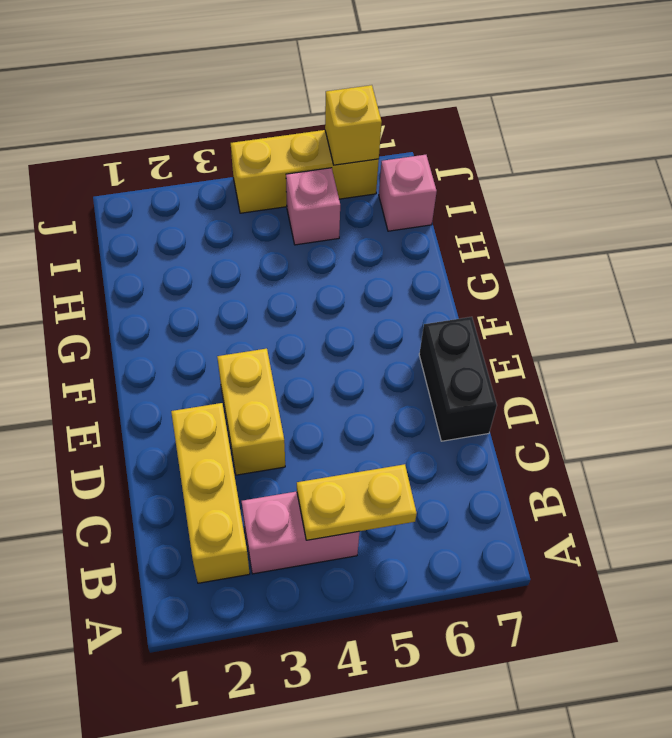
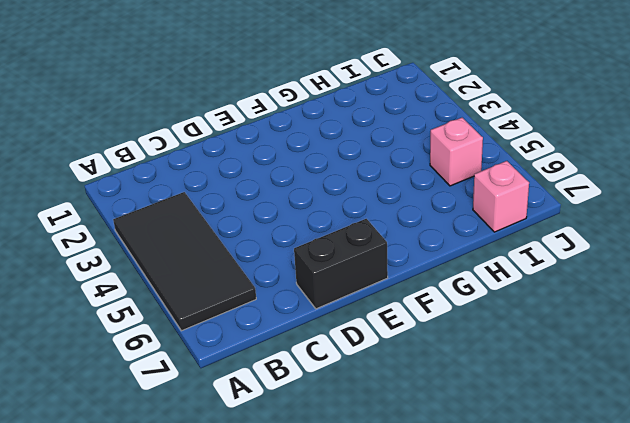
black tile A3:B6 level 1 -> pink brick B3:B4 level 1
none -> yellow brick B2:D2 level 1
none -> yellow brick D3:E3 level 1

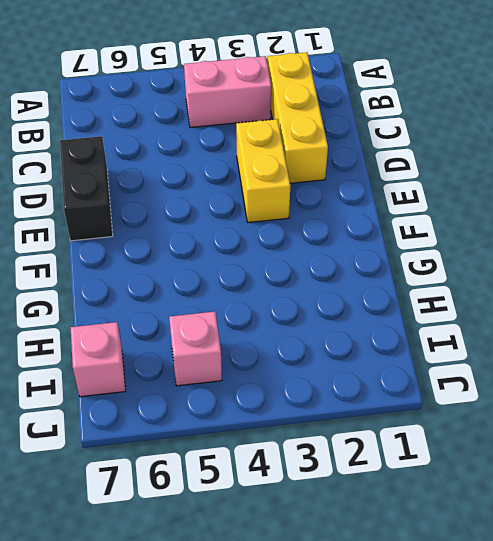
none -> yellow brick J4:J6 level 1
none -> yellow plate B4:B5 level 2

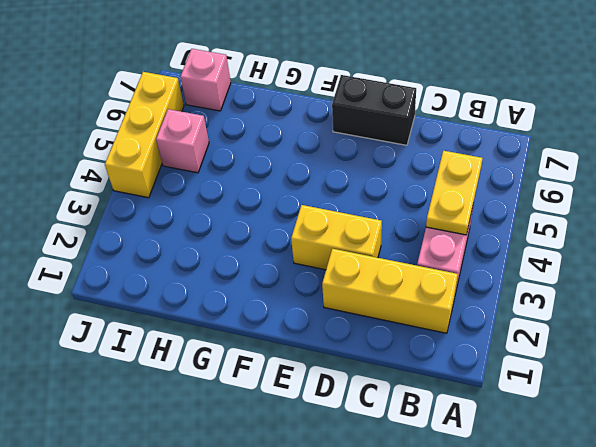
none -> yellow brick J6 level 2

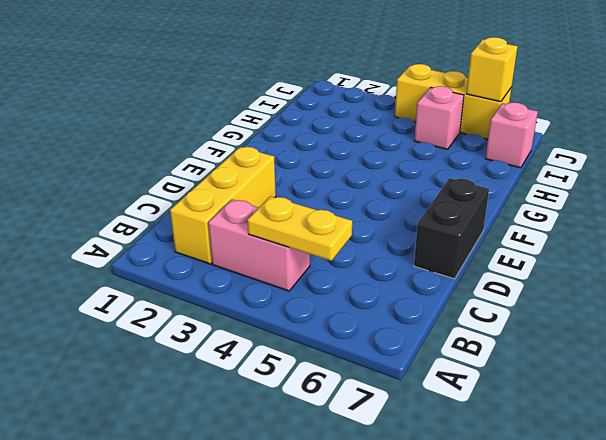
none -> yellow brick D3:E3 level 1

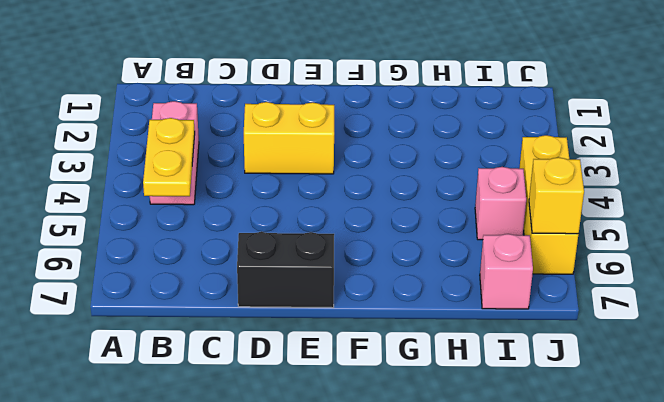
none -> yellow brick B2:D2 level 1

